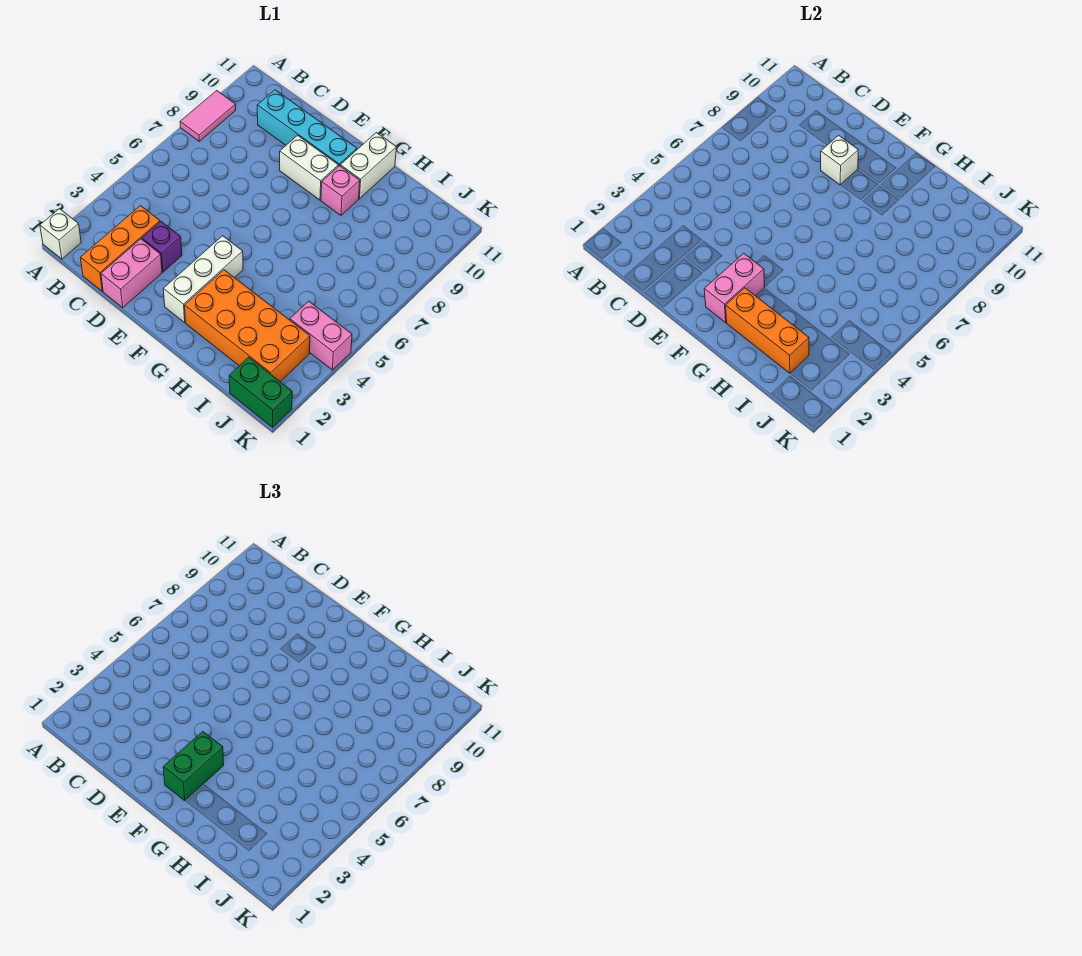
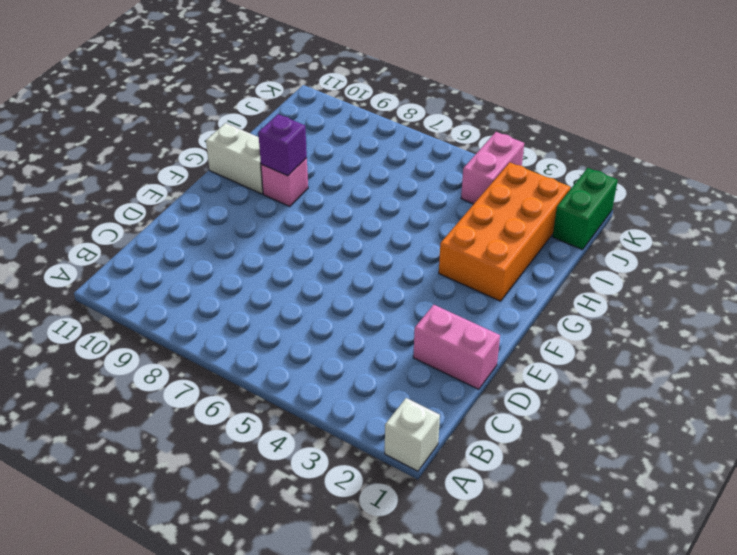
purple brick G9 level 2 -> purple brick D3 level 1
none -> pink tile A8:A9 level 1
none -> orange brick C1:C3 level 1
none -> cyan brick C10:F10 level 1

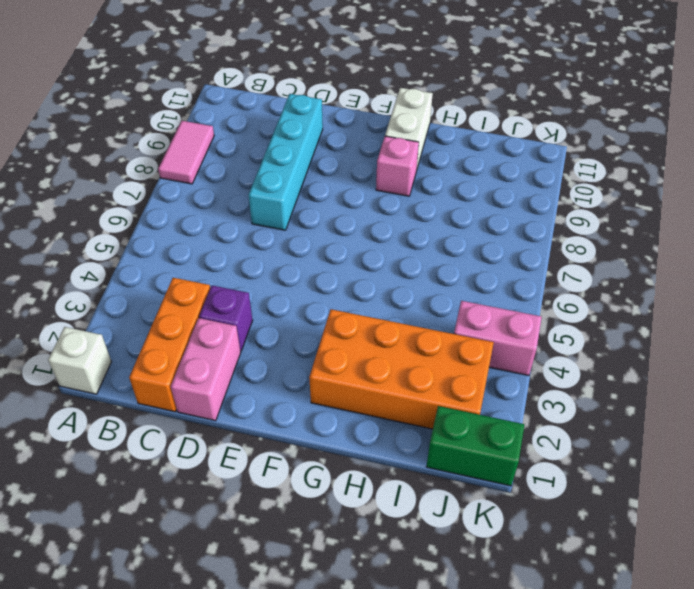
cyan brick D7:D10 level 1 -> cyan brick C10:F10 level 1
none -> white brick E9:F9 level 1
none -> white brick F2:F4 level 1
none -> white brick E9 level 2

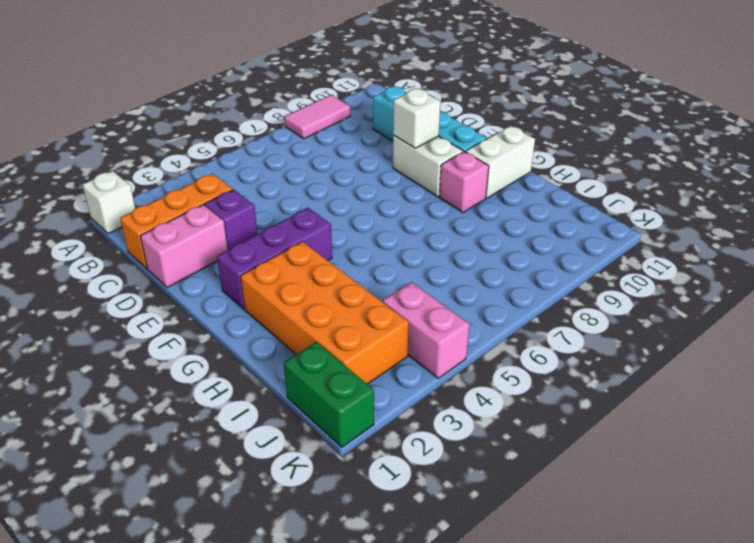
purple brick F2:F4 level 1 -> white brick F2:F4 level 1
none -> pink brick F2:F3 level 2
none -> orange brick G2:I2 level 2
none -> green brick F2:F3 level 3

